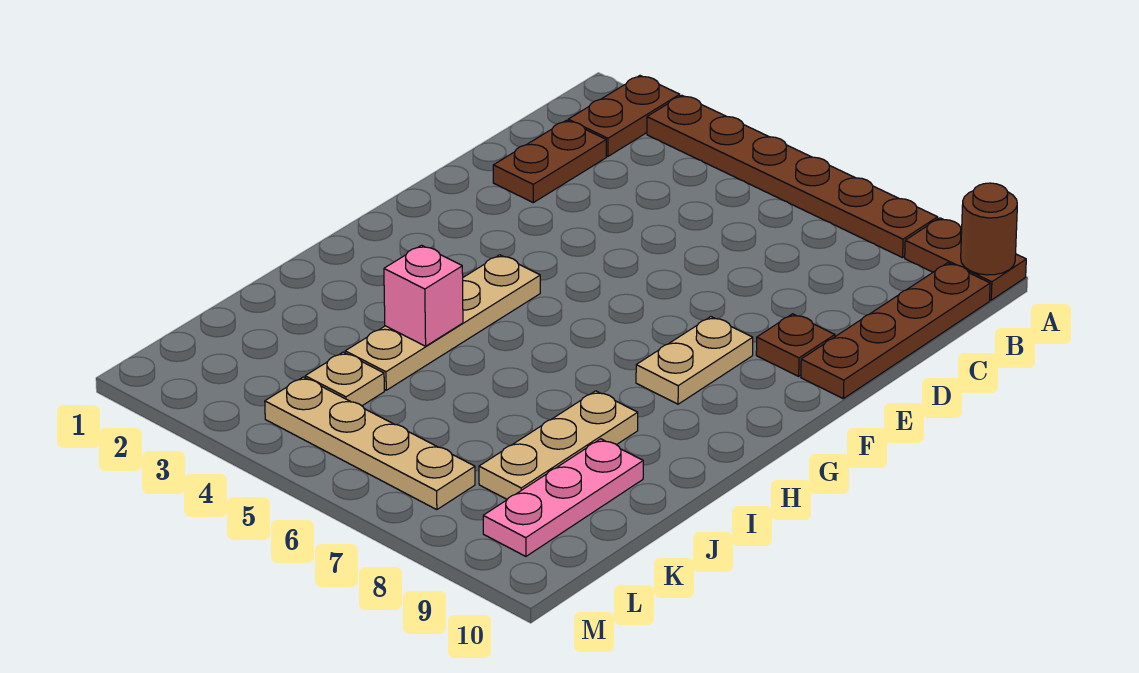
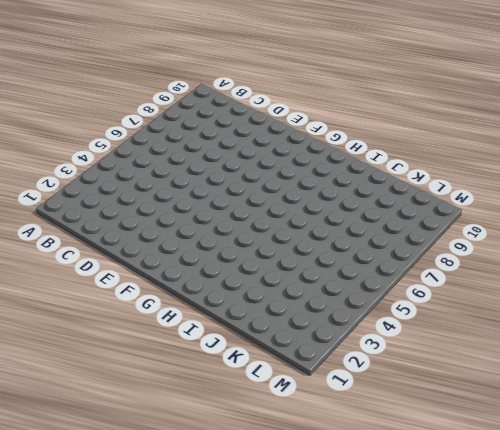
none -> brown plate A2:B2 level 1
none -> brown plate A3:A8 level 1
none -> brown plate A9:A10 level 1

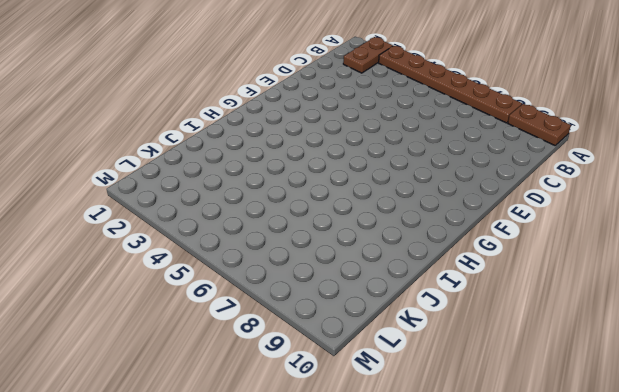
none -> brown plate B10:E10 level 1
none -> brown plate C2:D2 level 1
none -> brown plate E9 level 1

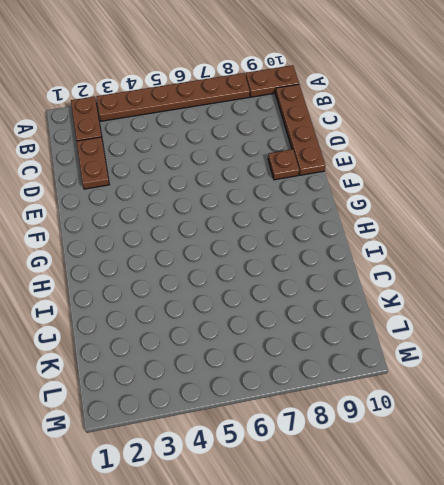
none -> tan plate F8:G8 level 1
none -> tan plate G4:J4 level 1
none -> tan plate I8:K8 level 1

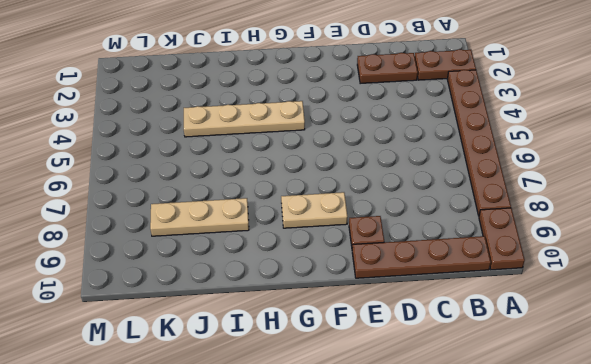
none -> pink plate J9:L9 level 1
none -> tan plate K4 level 1
none -> tan plate L4:L7 level 1

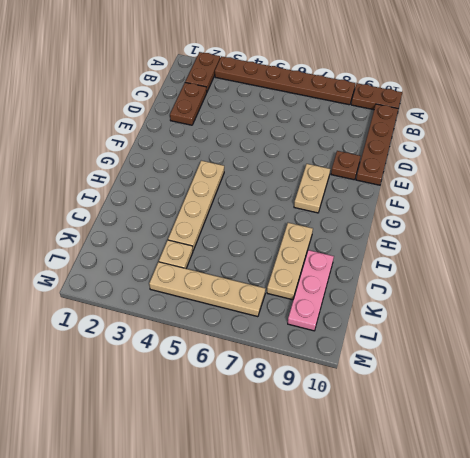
none -> brown round brick A10 level 2
none -> pink brick I4 level 2

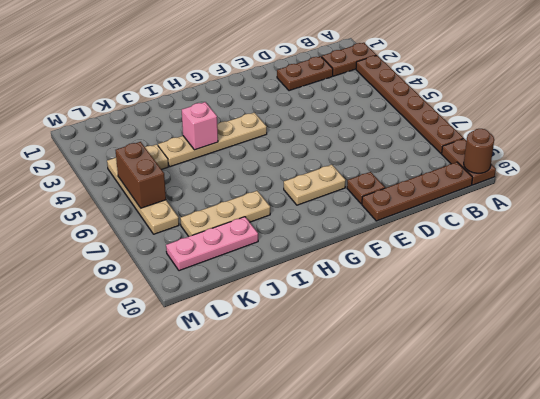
brown brick L5:L6 level 2 -> none

